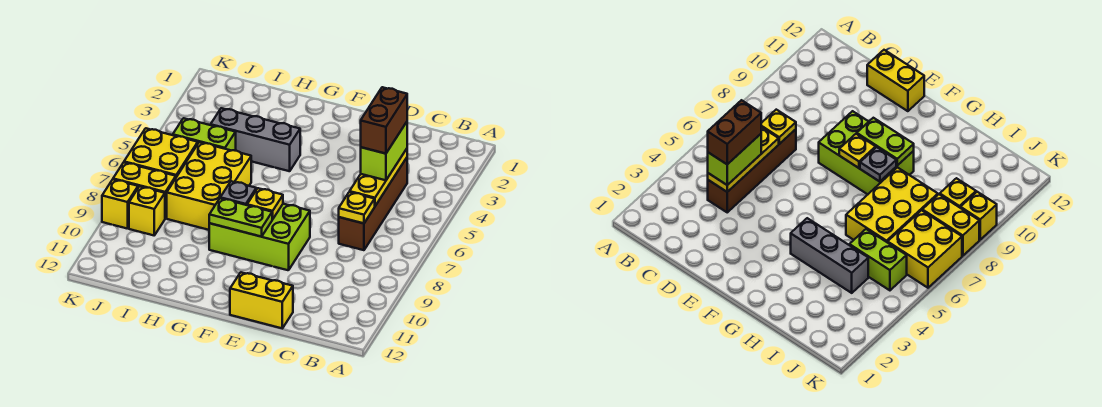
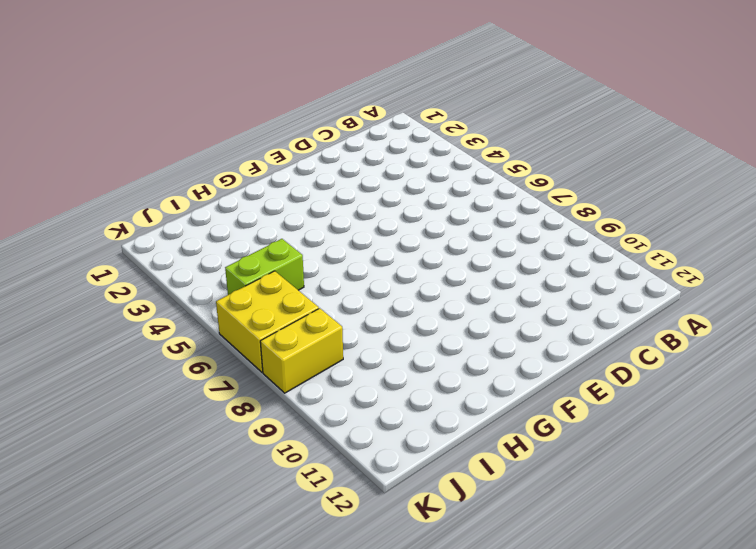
none -> brown brick C4:C7 level 1
none -> yellow brick D12:E12 level 1
none -> lime brick E8:G9 level 1

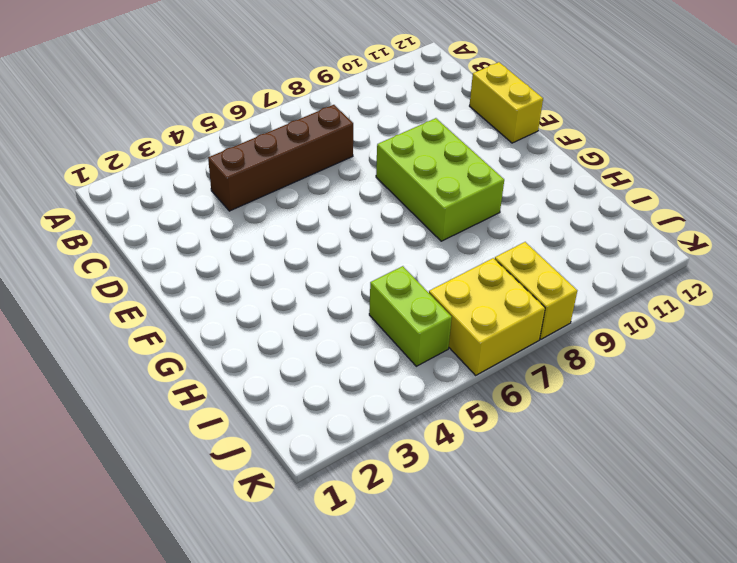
none -> grey brick G4:I4 level 1
none -> yellow brick H6:I8 level 1
none -> yellow brick J9 level 1

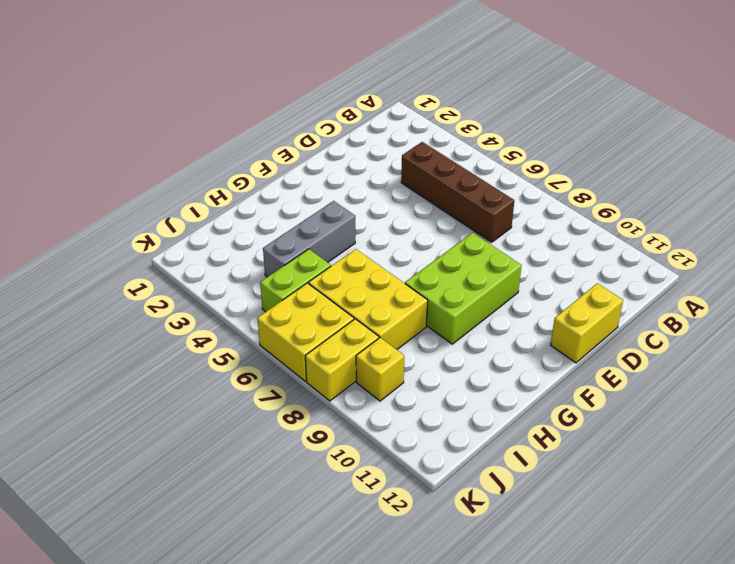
none -> yellow brick K9 level 1
none -> yellow plate C4:C6 level 2
none -> yellow plate C7 level 2

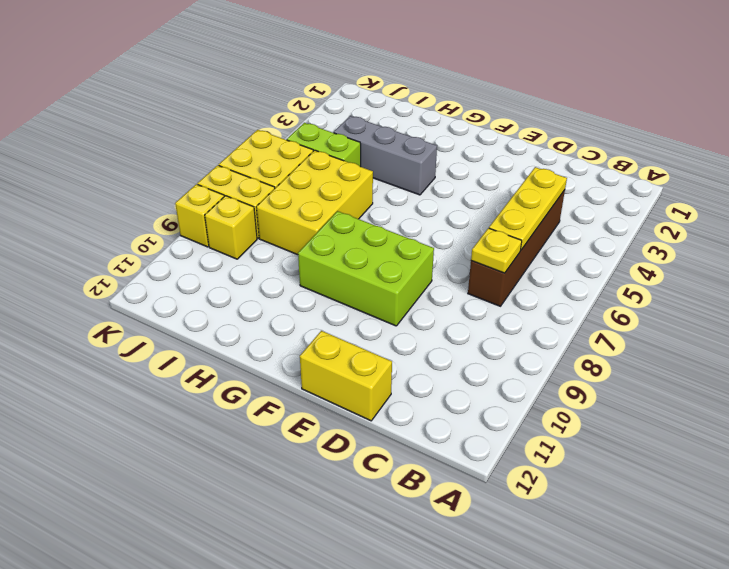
none -> yellow plate F8 level 2
none -> lime plate F9:G9 level 2
none -> grey plate G8 level 2

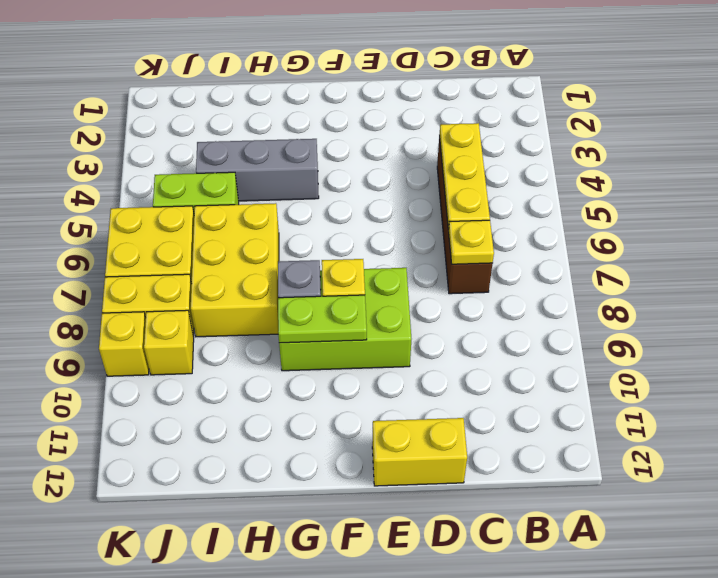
none -> lime brick C4:C5 level 3
none -> brown brick C4:C5 level 4

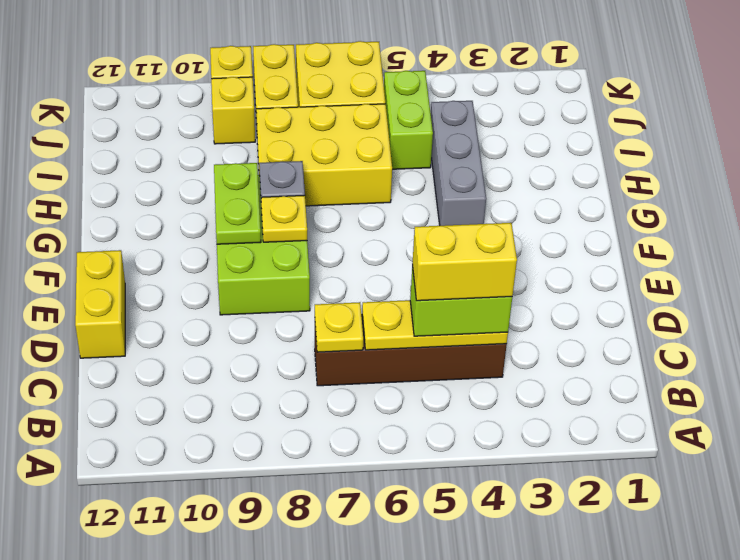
yellow brick C4:C5 level 4 -> brown brick C4:C5 level 4

